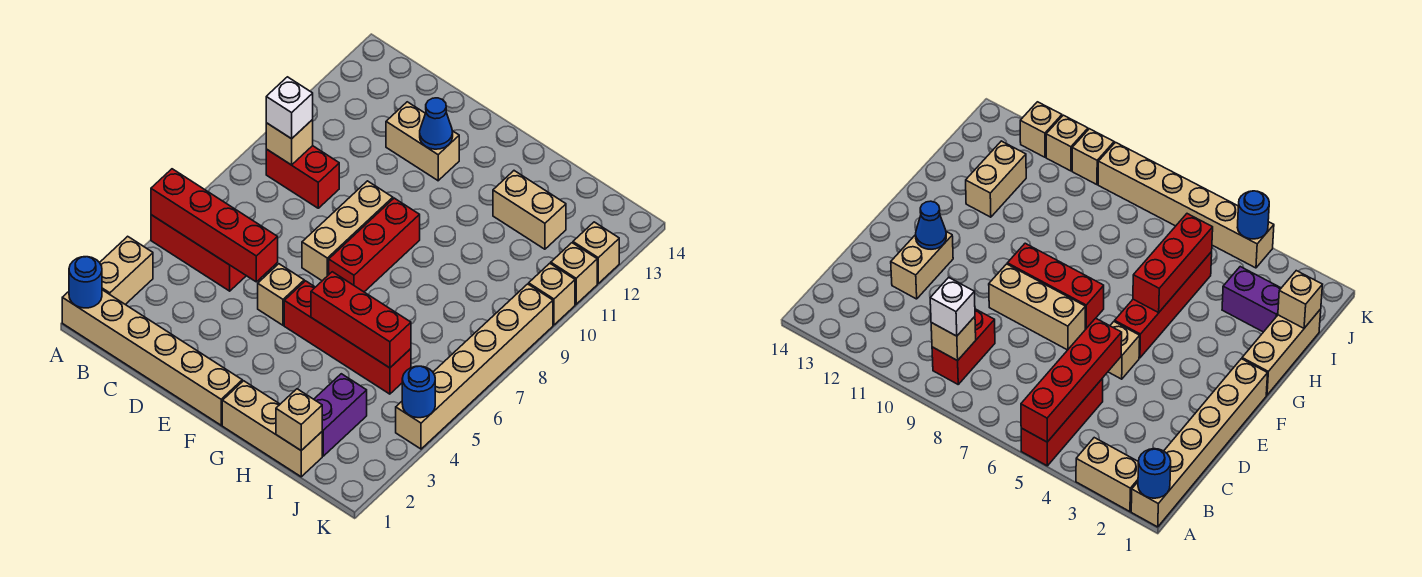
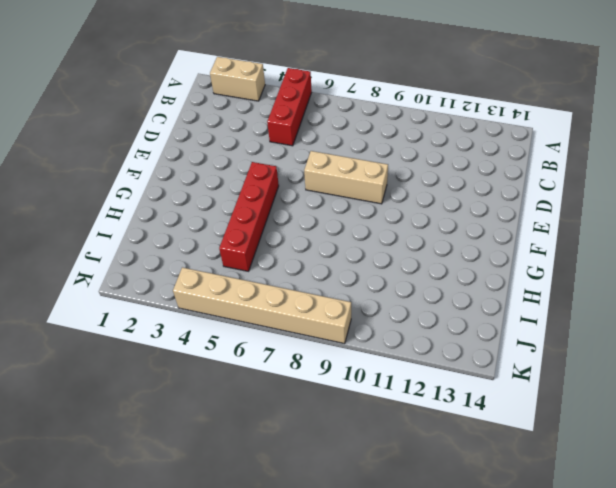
none -> tan brick A1:F1 level 1
none -> red brick B9:C9 level 1
none -> tan brick D12:E12 level 1

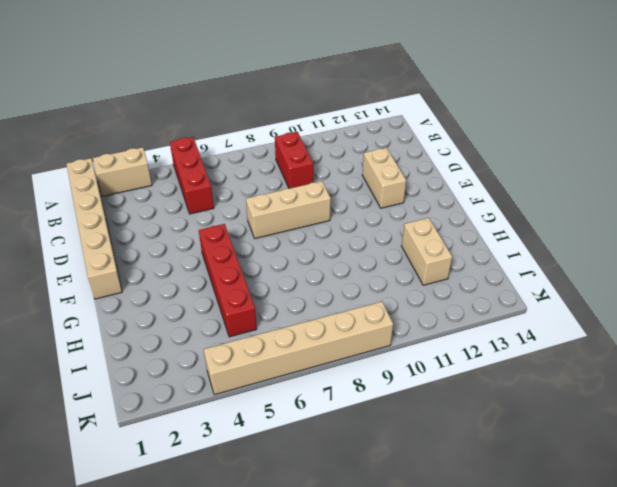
none -> tan brick E5 level 1
none -> red brick F7:F9 level 1
none -> tan brick G1:I1 level 1

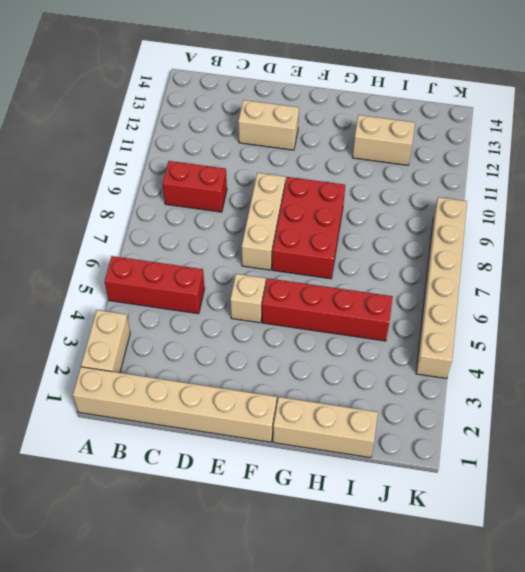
red brick F7:G9 level 1 -> red brick F7:F9 level 1
none -> purple brick I2:I3 level 1
none -> tan brick K10 level 1
none -> tan brick K11 level 1

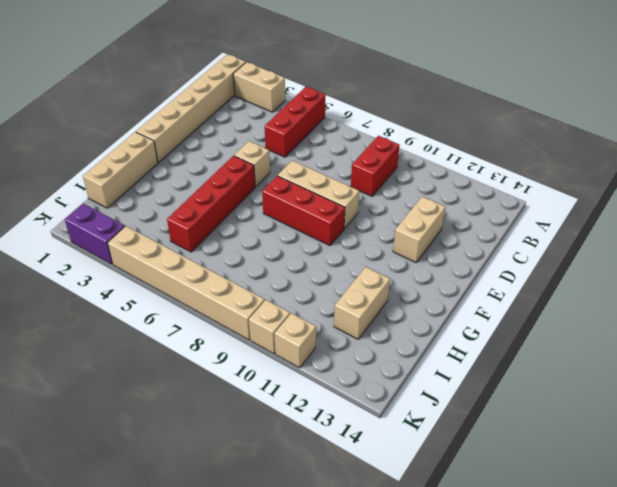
purple brick K2:K3 level 1 -> purple brick I2:I3 level 1
none -> tan brick K12 level 1
none -> blue round brick A1 level 2
none -> red brick A5:D5 level 2

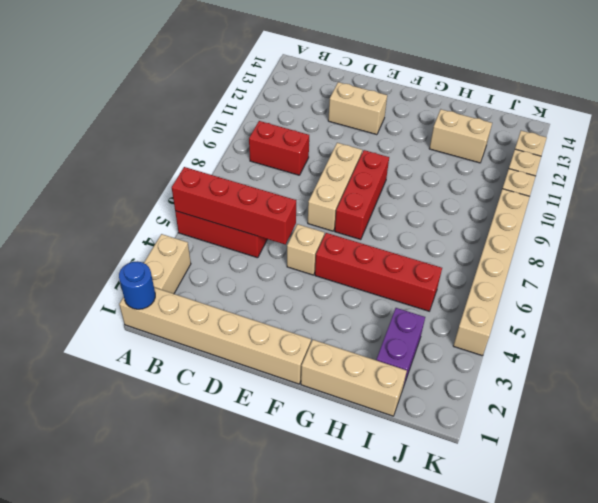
none -> tan brick B9 level 2
none -> blue cone E12 level 2
none -> red brick G5:I5 level 2

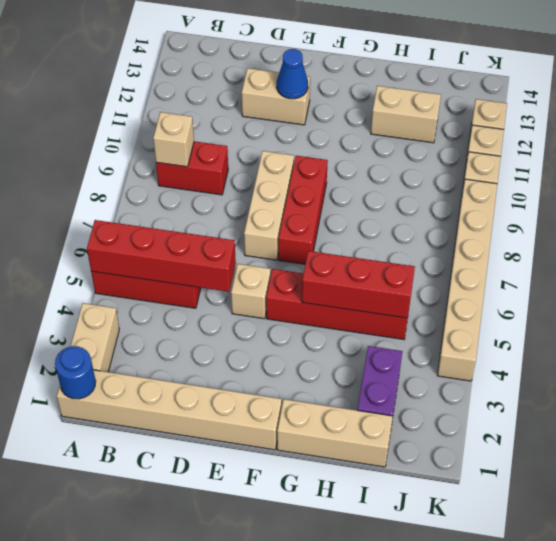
none -> tan brick I1 level 2
none -> blue round brick K4 level 2
none -> white brick B9 level 3

